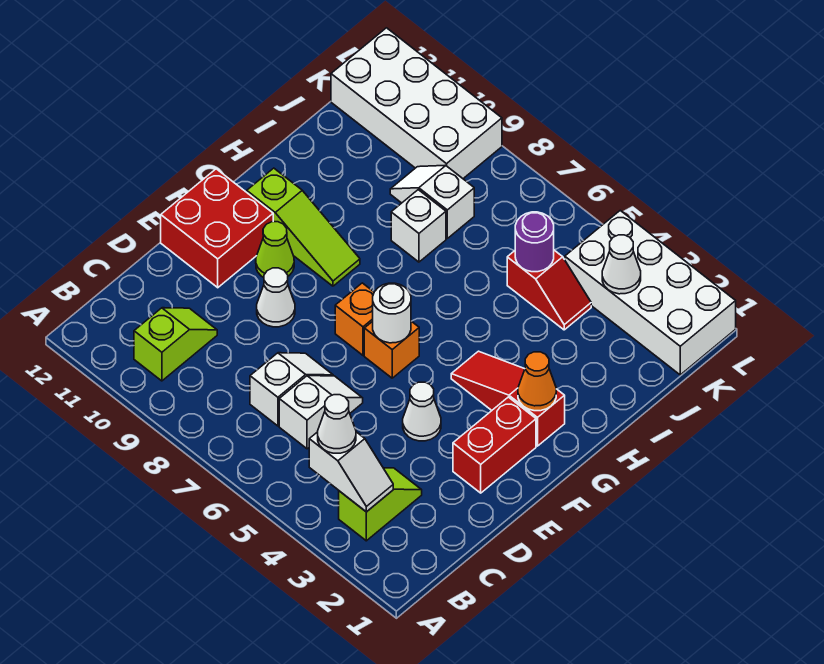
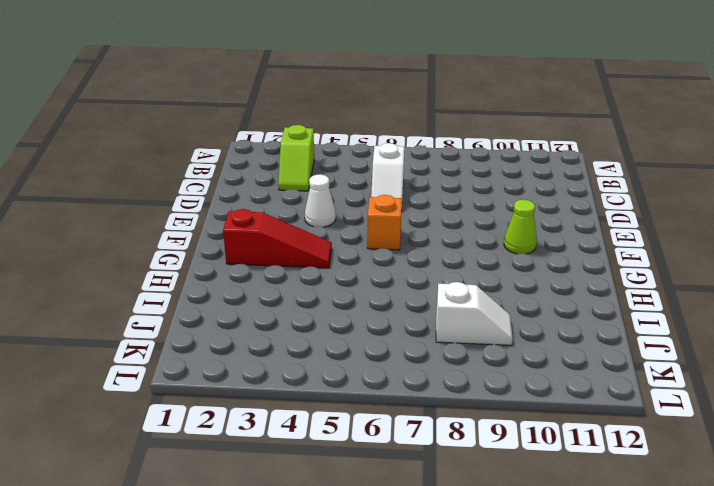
none -> lime slope B10:C10 level 1 top B
none -> white slope C7:D7 level 1 top C
none -> red brick E2:F2 level 1

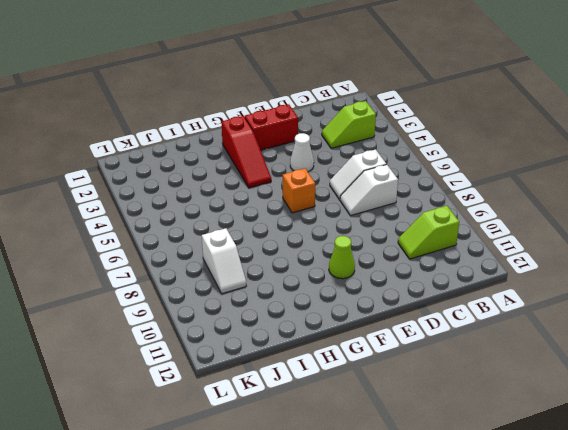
none -> white cone E9 level 1
none -> red brick E11:F12 level 1
none -> orange brick F7 level 1

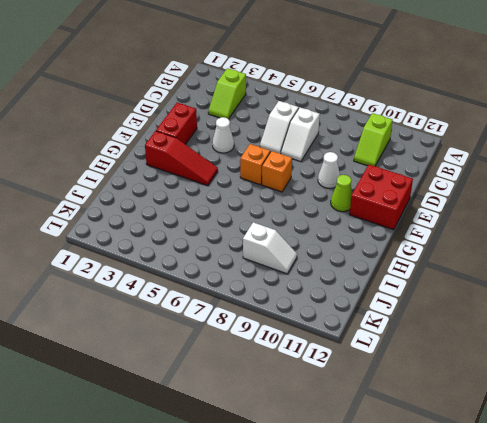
none -> lime slope G9:G11 level 1 top 11
none -> white brick I8 level 1
none -> red slope J4:J5 level 1 top 5

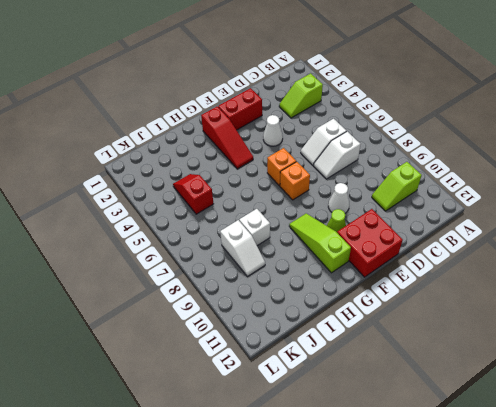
none -> white brick K1:L4 level 1
none -> white brick K9:L12 level 1
none -> white slope B3:B4 level 2 top 4

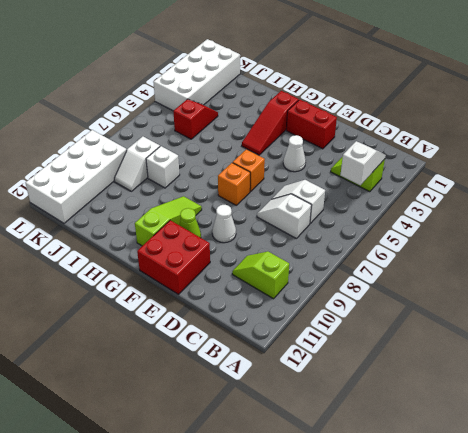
none -> white round brick F6 level 2
none -> orange cone G2 level 2
none -> purple round brick J5 level 2

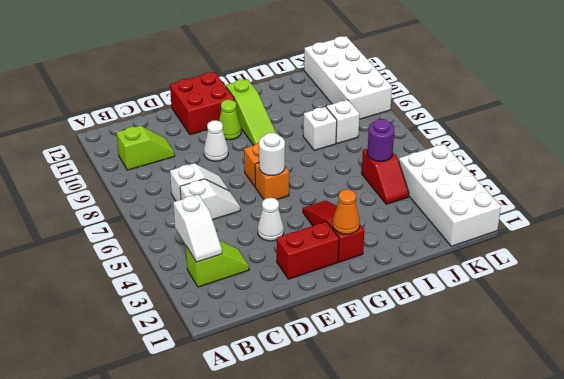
none -> white cone K3 level 2
none -> white cone B4 level 3

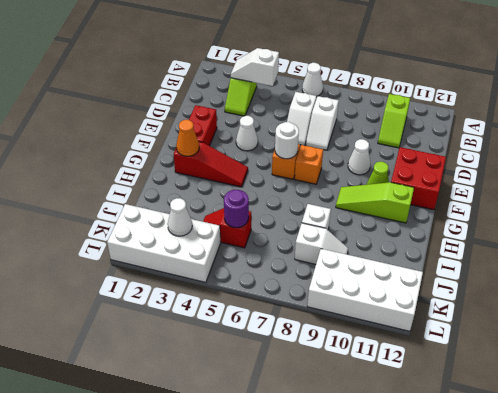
white cone A6 level 1 -> white cone B4 level 3

